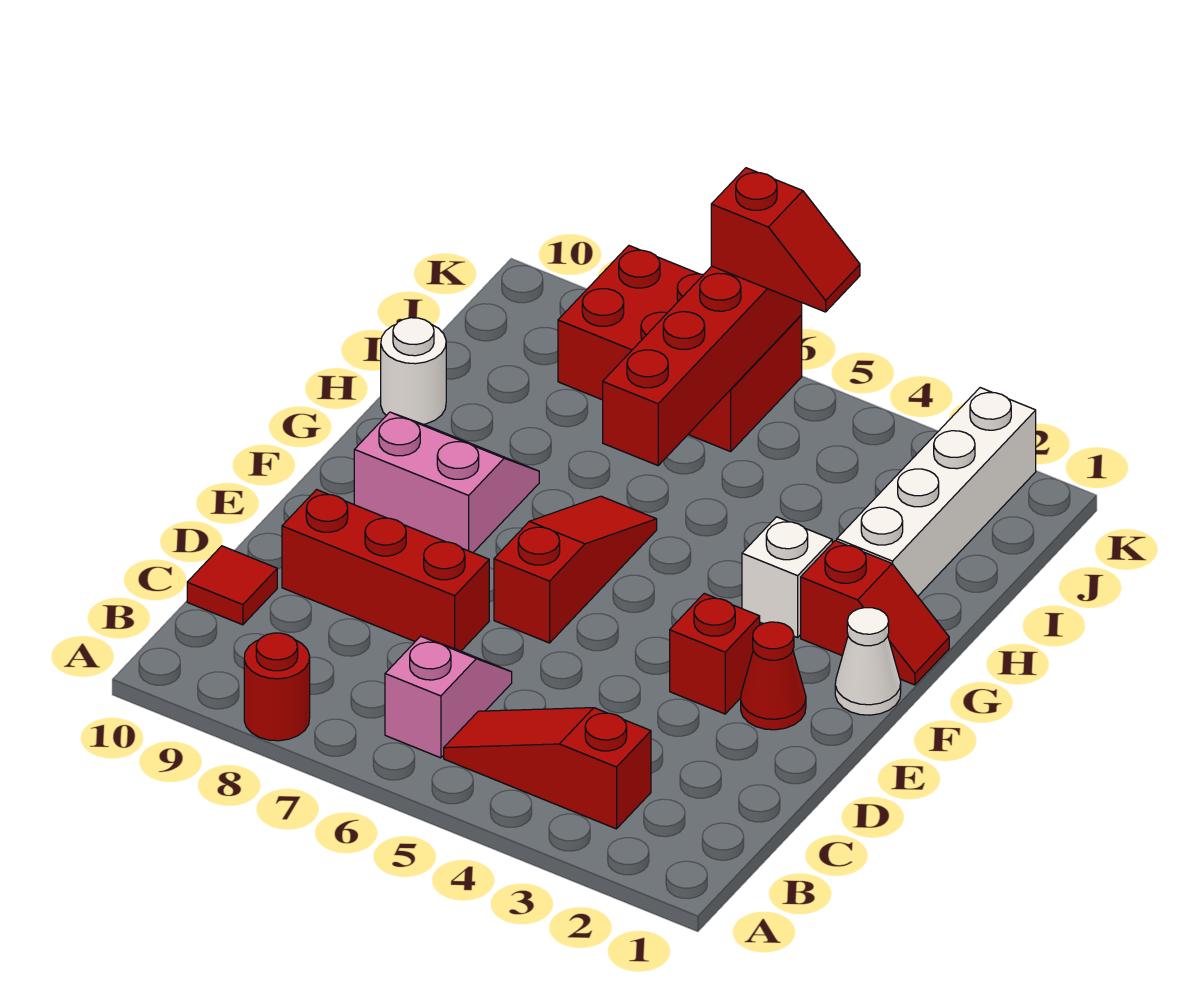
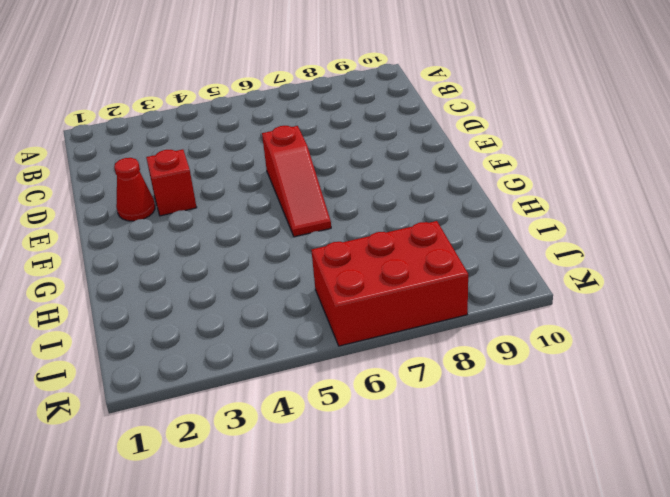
none -> red round brick A8 level 1
none -> red slope B3:B5 level 1 top 3
none -> pink slope B6:C6 level 1 top B

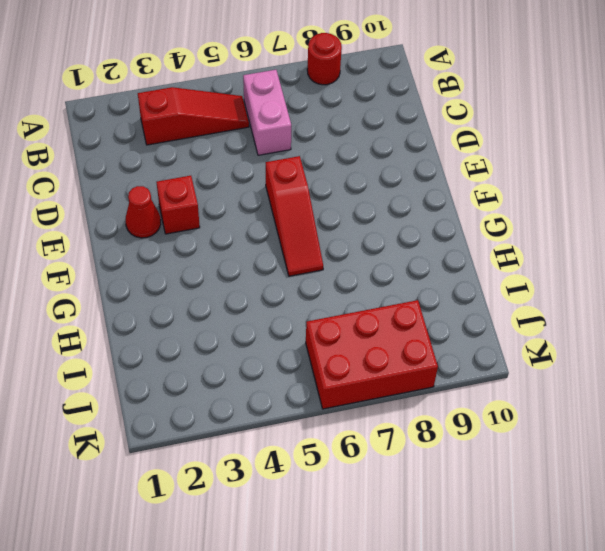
pink brick B6:C6 level 1 -> pink slope B6:C6 level 1 top B
none -> red tile C10 level 1
none -> red brick D7:D9 level 1
none -> white cone F1 level 1

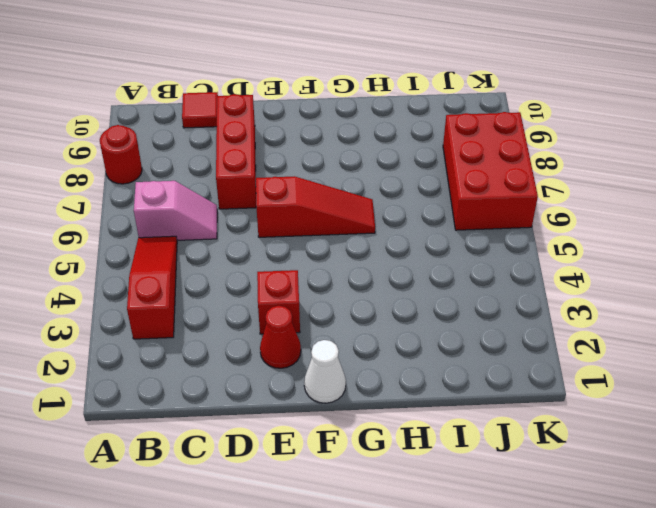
none -> pink slope F8:G9 level 1 top F
none -> red slope G1:G2 level 1 top 2
none -> white brick G3 level 1

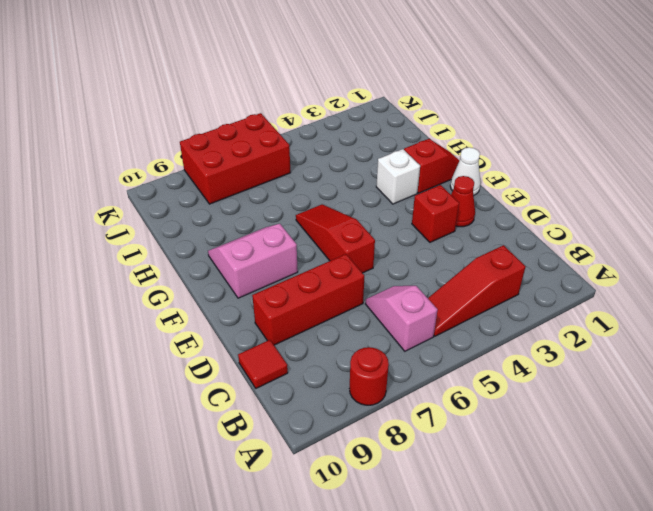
none -> white brick H2:K2 level 1
none -> white round brick H10 level 1
none -> red brick H6:K6 level 2

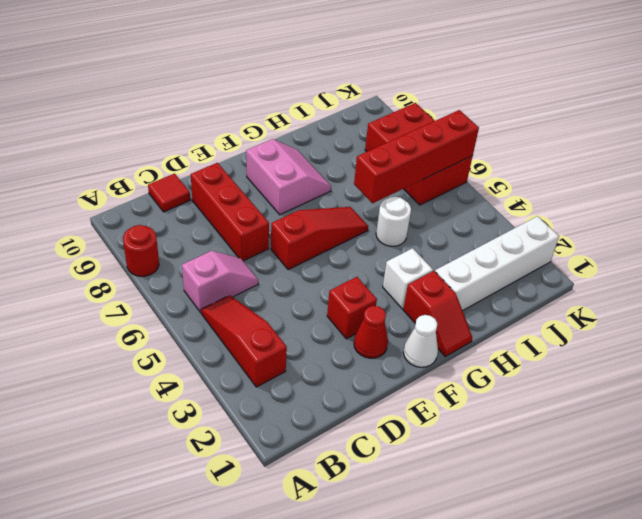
white round brick H5 level 1 -> white round brick H10 level 1
none -> red slope K5:K6 level 3 top 6

